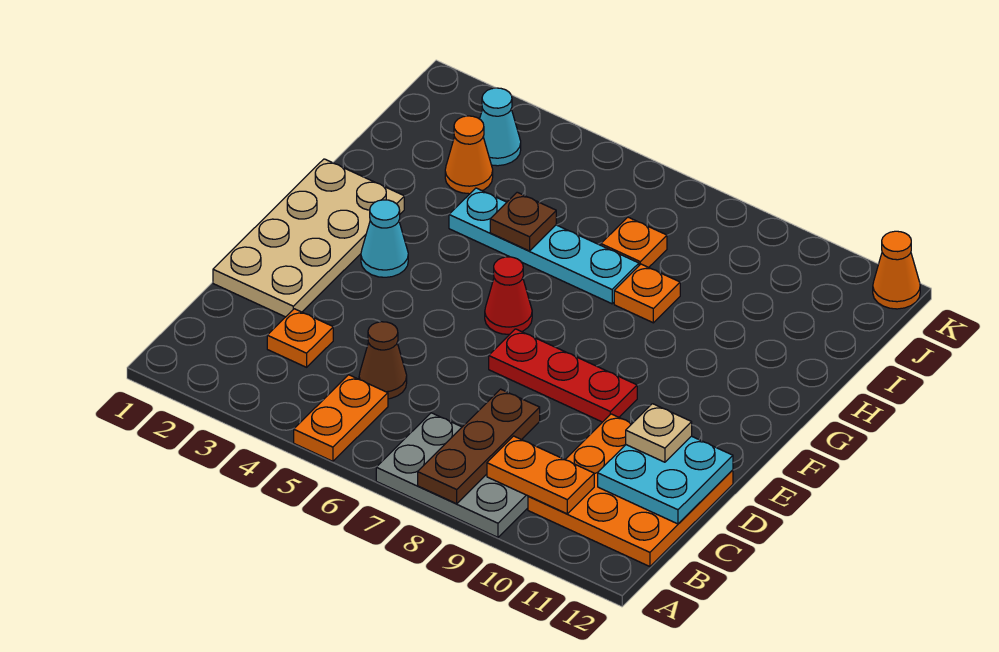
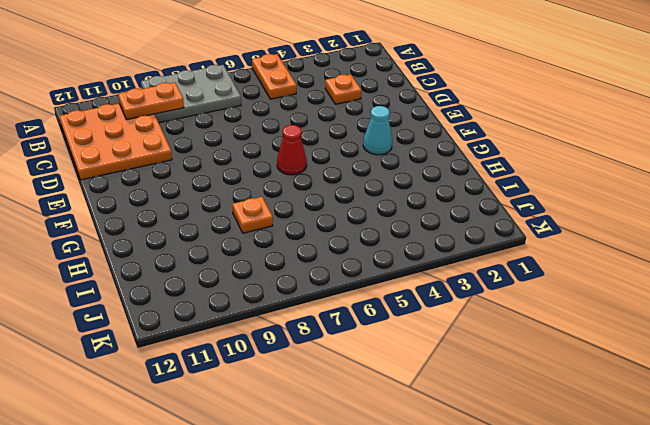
none -> brown cone C5 level 1
none -> tan plate D1:G2 level 1
none -> red plate E7:E9 level 1

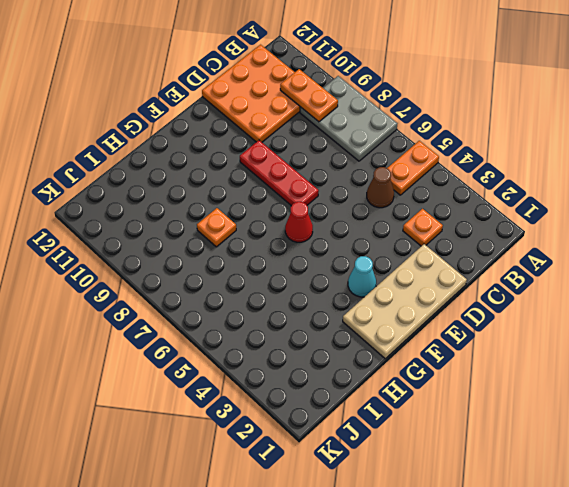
none -> cyan plate H4:H7 level 1
none -> orange cone I3 level 1
none -> orange plate I7 level 1

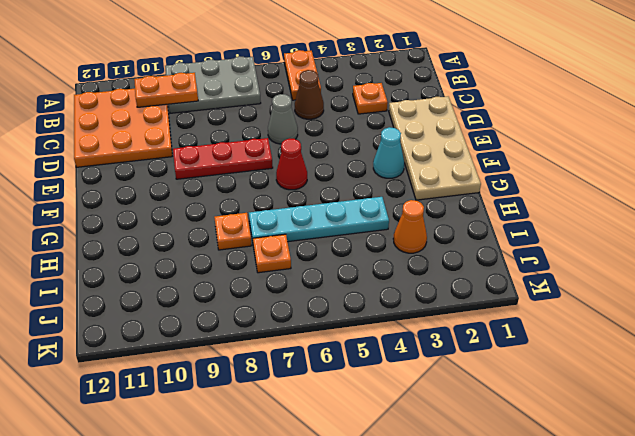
grey cone D6 level 1 -> none
none -> cyan cone J3 level 1
none -> orange cone K12 level 1
none -> brown plate A8:C8 level 2

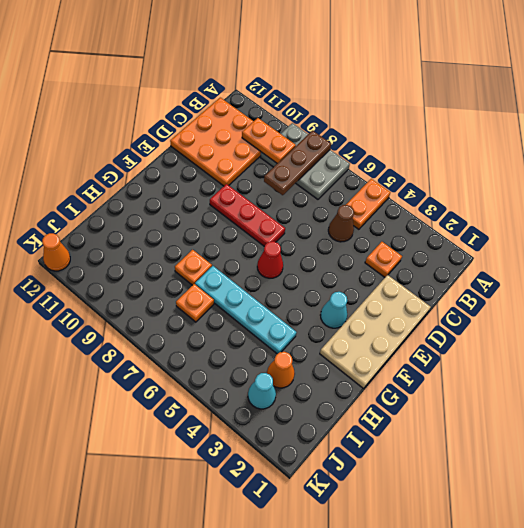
none -> cyan plate C11:D12 level 2
none -> brown plate H5 level 2
none -> tan plate D11 level 3

